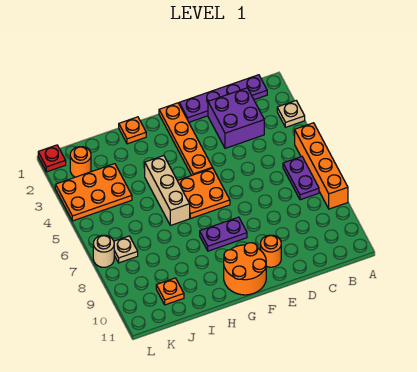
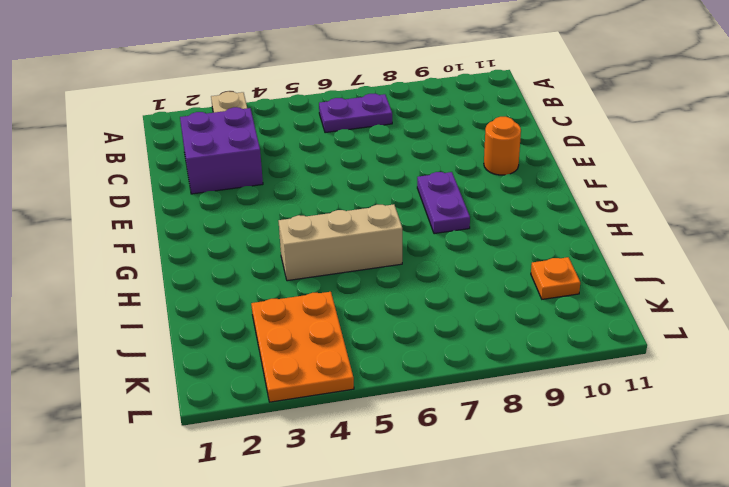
none -> orange brick A5:A8 level 1
none -> purple plate B1:E1 level 1
none -> orange plate F1:F4 level 1

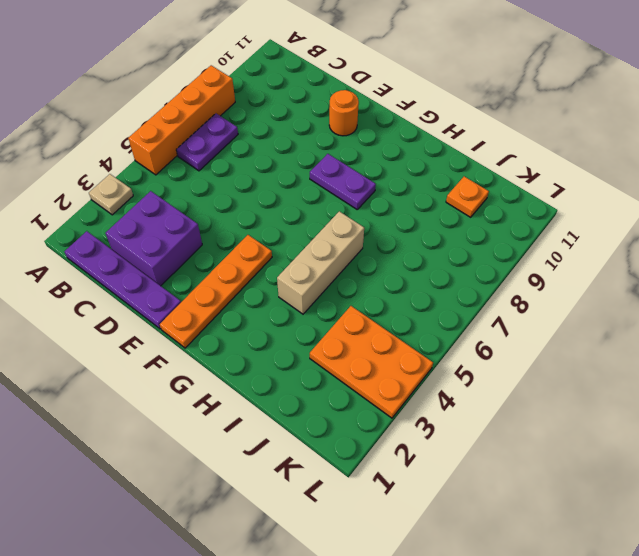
none -> orange plate F5:G6 level 1
none -> orange round brick F10:G11 level 1
none -> orange plate H1 level 1

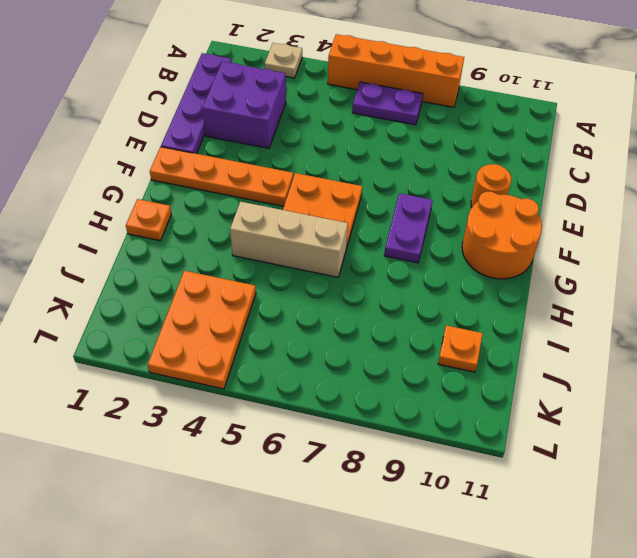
none -> orange round brick K2 level 1
none -> tan plate K7 level 1
none -> red plate L1 level 1

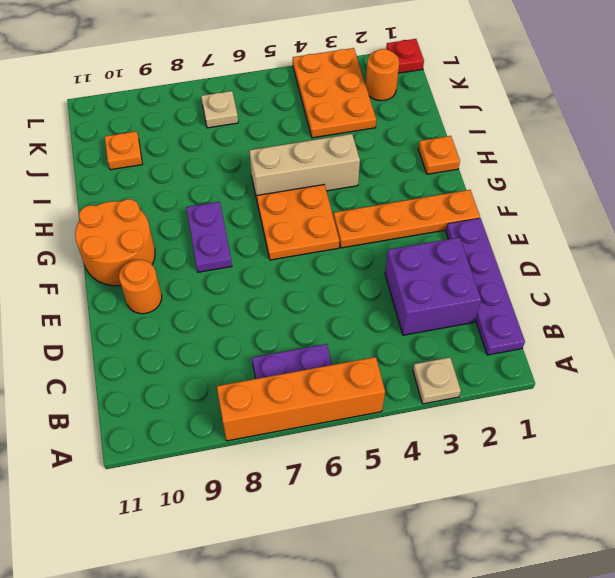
none -> tan round brick L7 level 1

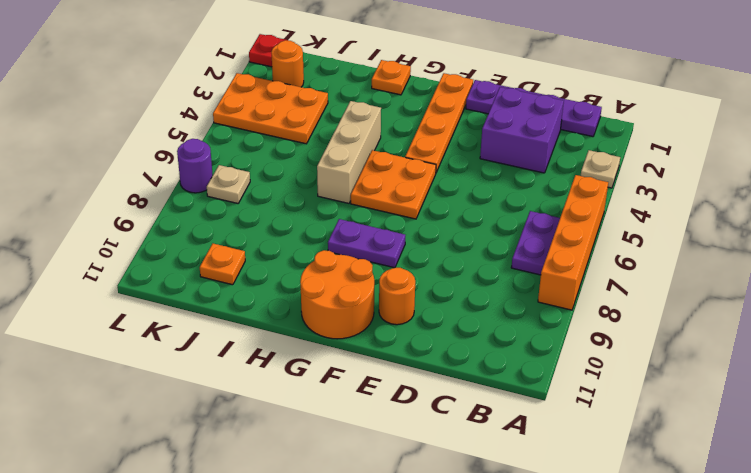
purple round brick L7 level 1 -> tan round brick L7 level 1

